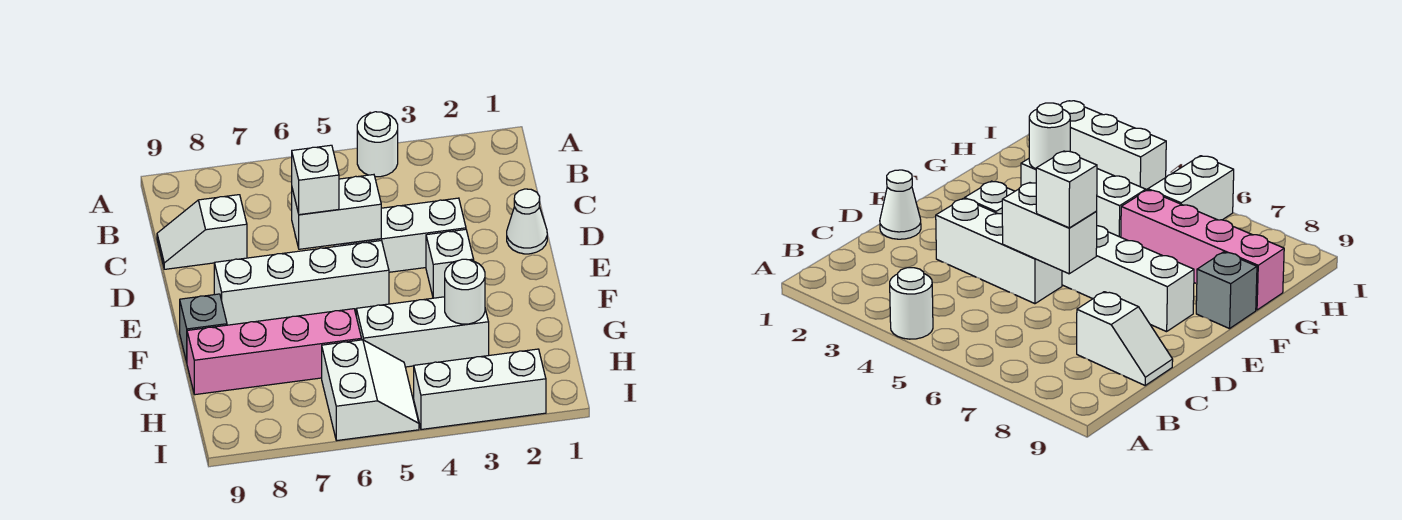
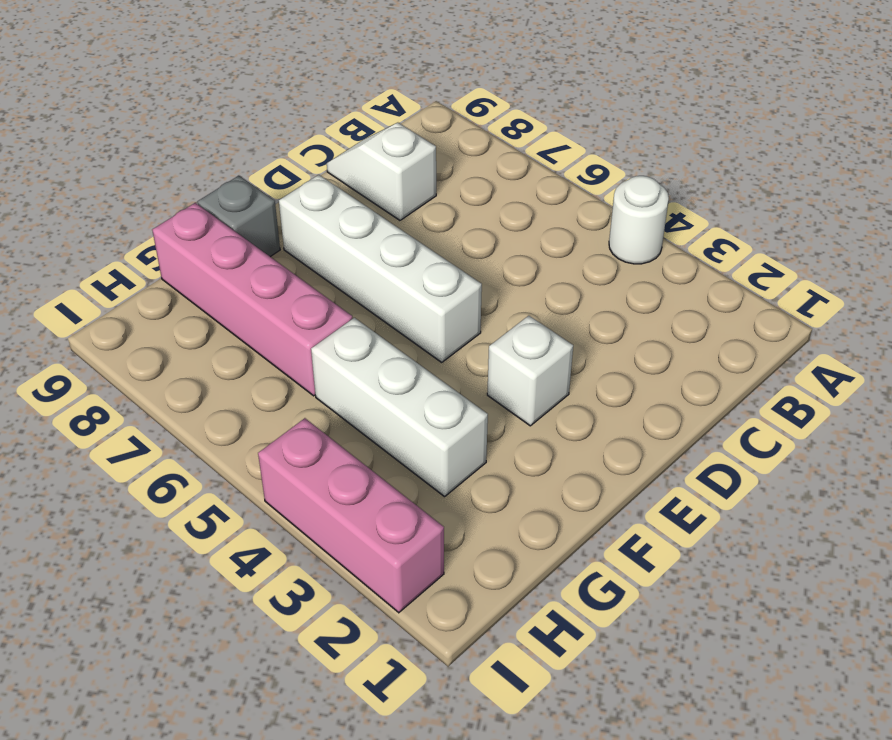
pink brick I2:I4 level 1 -> white brick I2:I4 level 1
none -> white cone D1 level 1
none -> white brick D3:D5 level 1
none -> white slope H5:I6 level 1 top 6

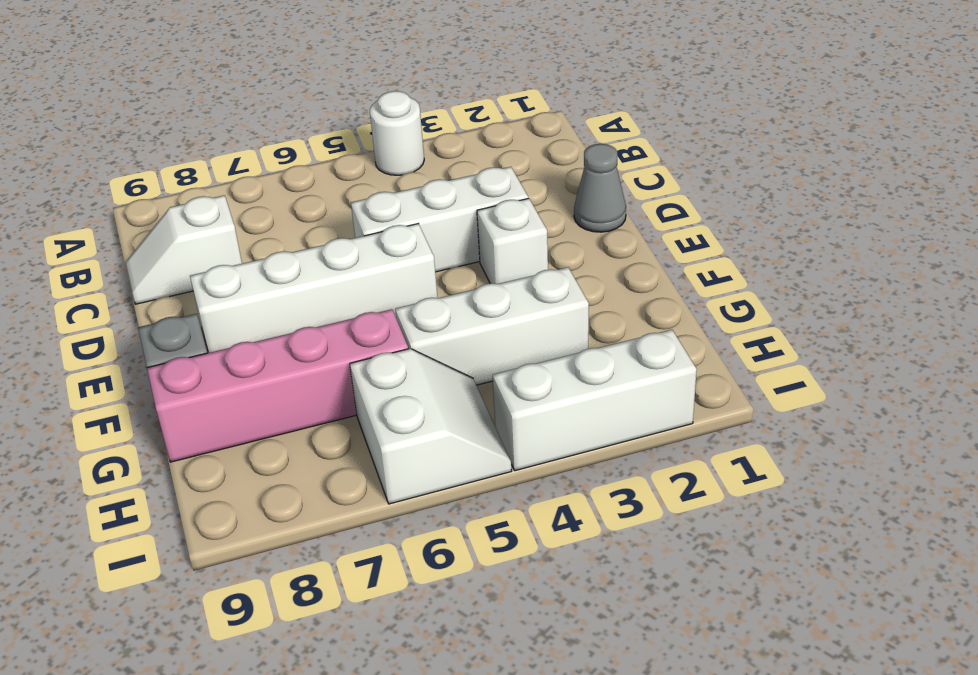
grey cone D1 level 1 -> white cone D1 level 1
none -> white brick D5:D6 level 2
none -> white round brick G3 level 2
none -> white brick D6 level 3

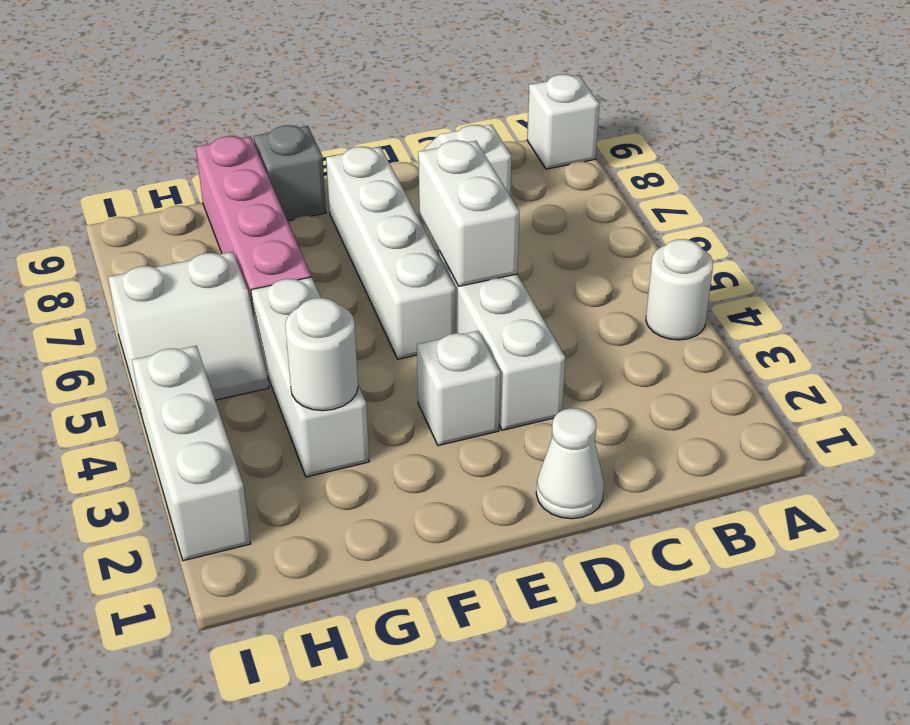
white brick A9 level 1 -> white brick D6 level 3

